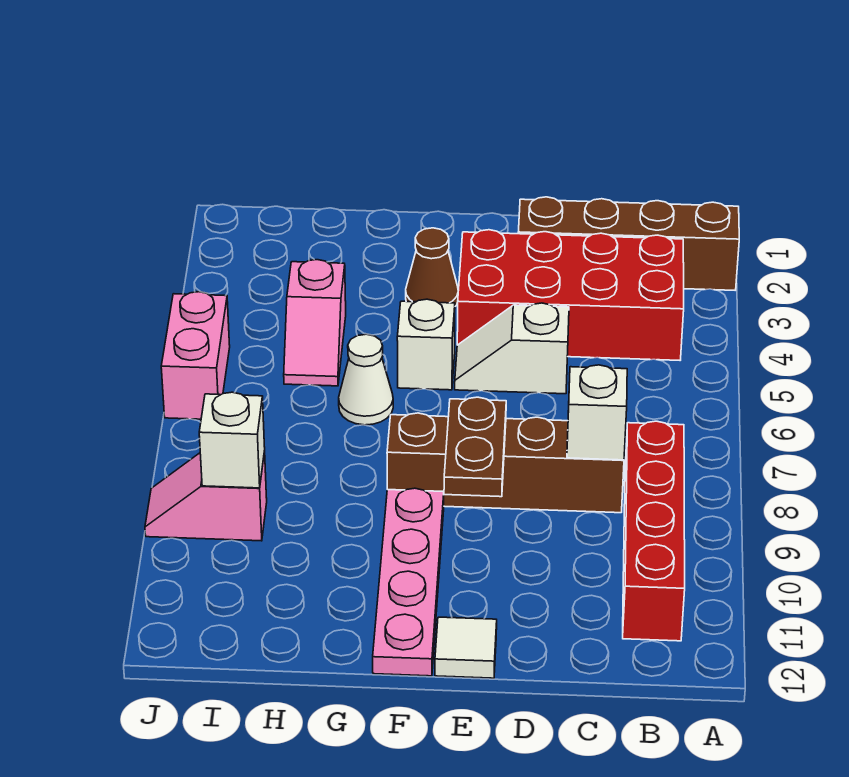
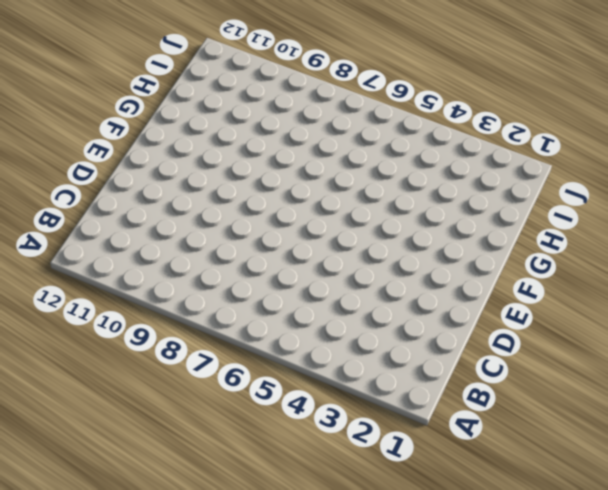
none -> brown brick A2:D2 level 1
none -> red brick B3:E4 level 1
none -> red brick B8:B11 level 1

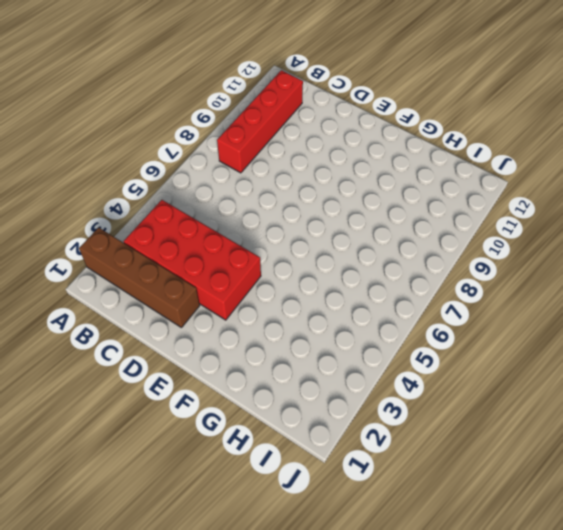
none -> brown brick C8:F8 level 1
none -> white slope D5:E5 level 1 top D
none -> white tile E12 level 1

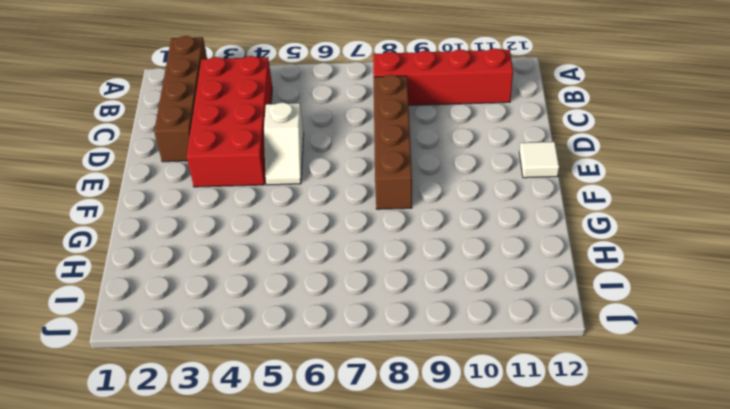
none -> brown cone F3 level 1
none -> white brick F5 level 1
none -> pink plate F9:F12 level 1

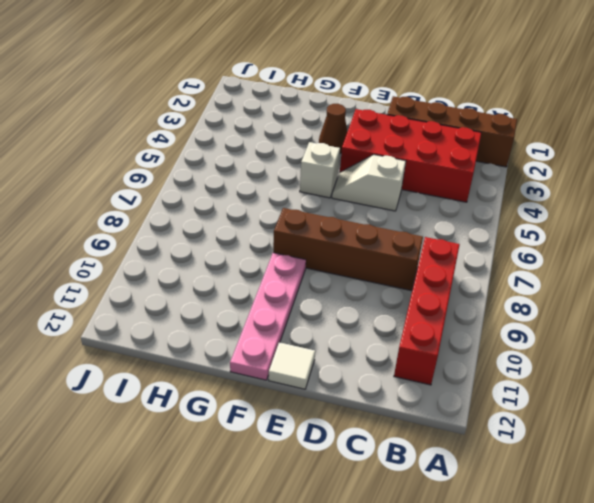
none -> white cone G6 level 1
none -> pink slope H4:H5 level 1 top 4
none -> pink slope I9:J9 level 1 top I

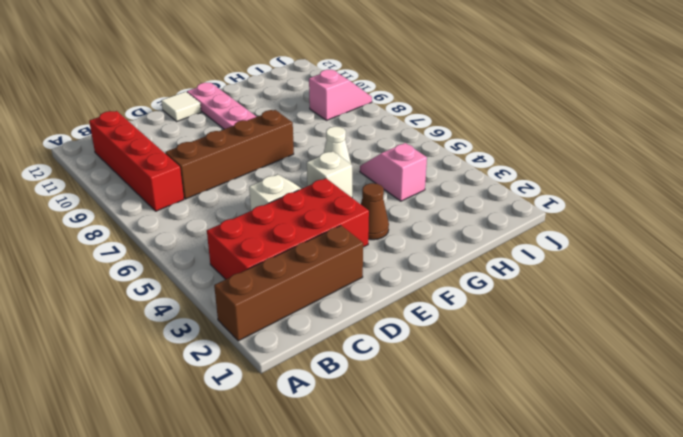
none -> pink brick J5:J6 level 1
none -> white brick C8 level 2
none -> brown plate E8:E9 level 2

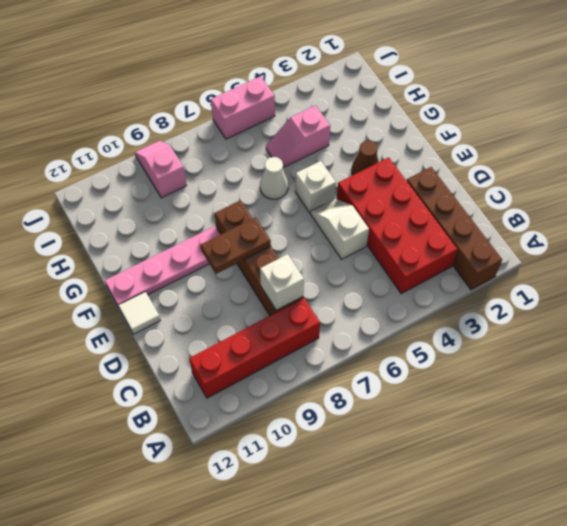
none -> white brick I9 level 2

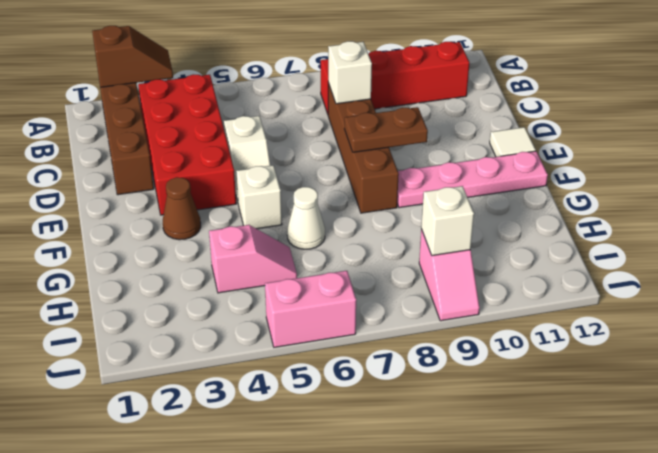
brown slope A2:A3 level 2 top 2 -> none

